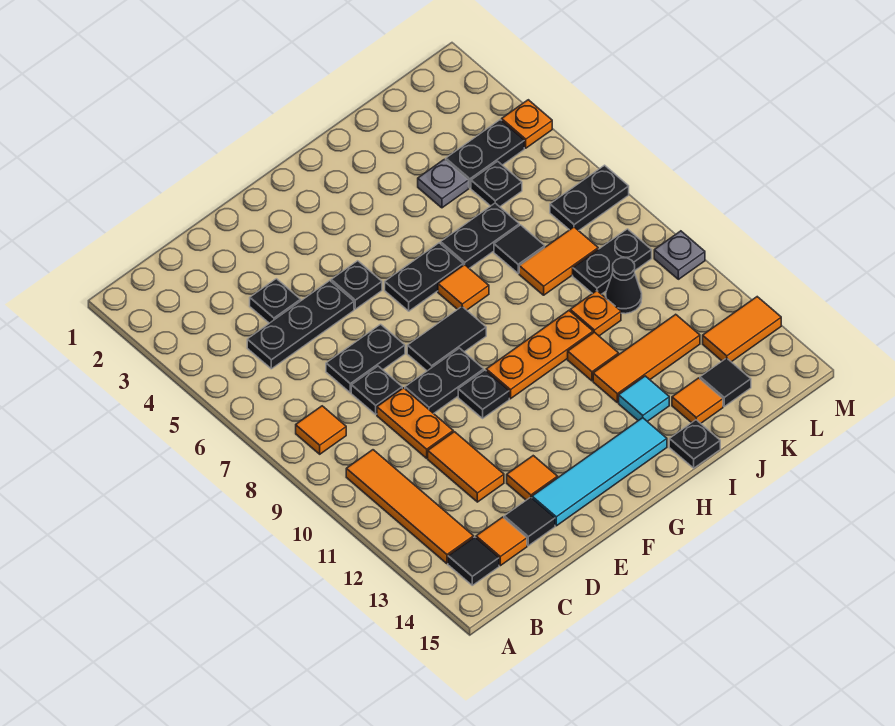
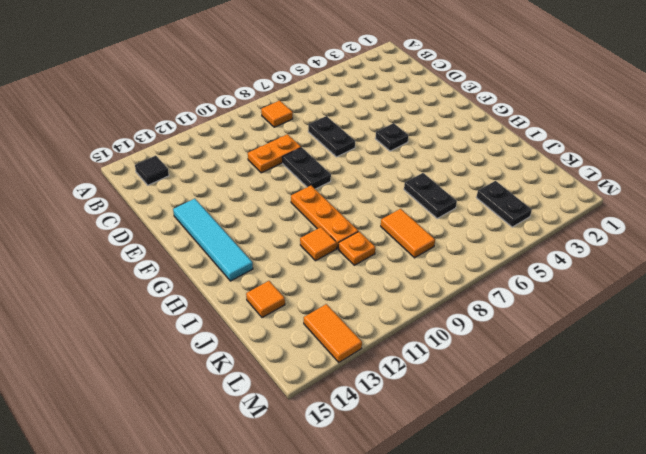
none -> orange tile B10:B13 level 1
none -> black plate C5:E5 level 1
none -> orange tile C14 level 1
none -> black plate D4 level 1

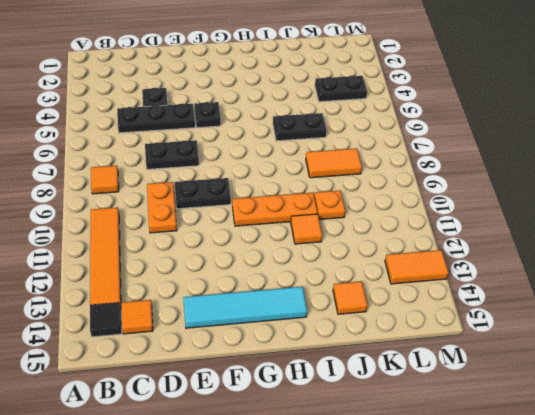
none -> black plate D8 level 1
none -> orange tile D11:D12 level 1
none -> black tile D14 level 1
none -> orange tile E13 level 1

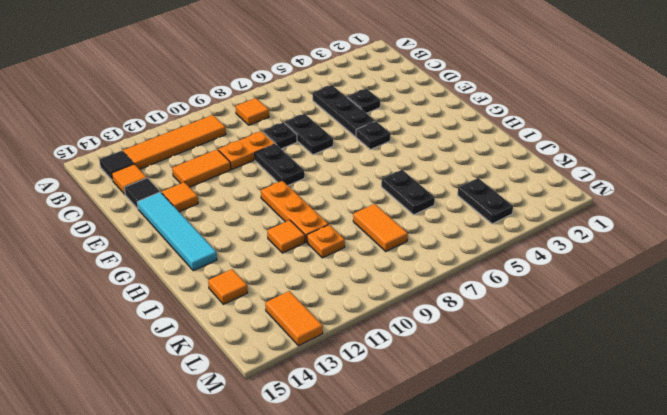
none -> black tile F8:G8 level 1
none -> black plate F10 level 1
none -> black plate G6:H6 level 1
none -> orange tile H7 level 1

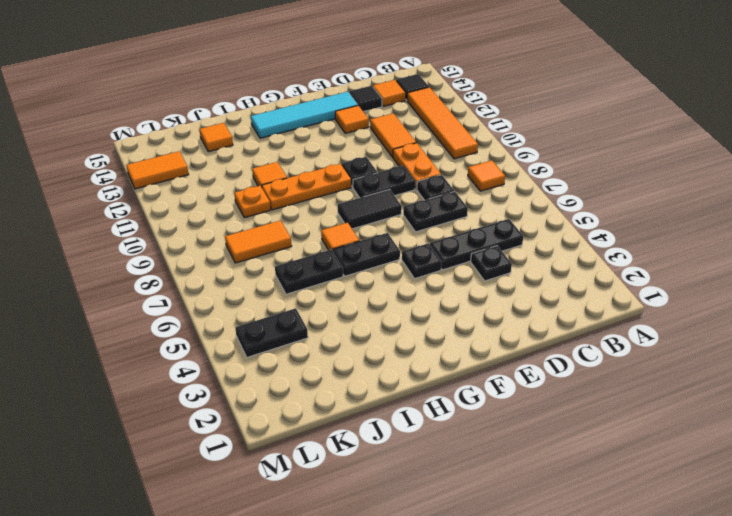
none -> orange tile I12:K12 level 1
none -> cyan tile I13 level 1
none -> black plate I15 level 1
none -> grey plate J4 level 1

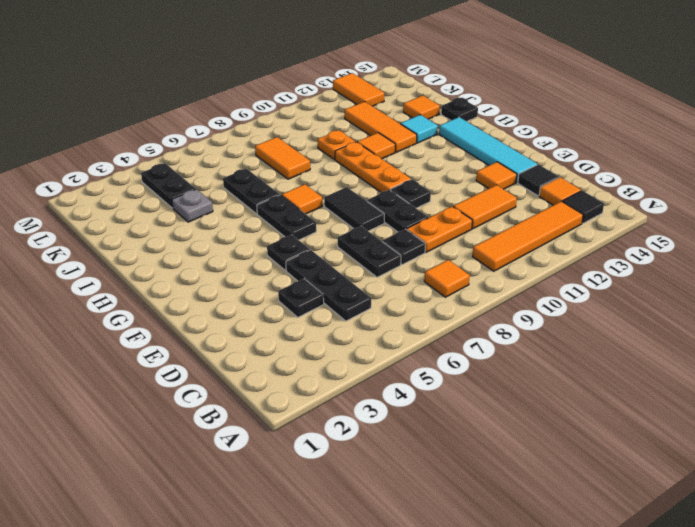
none -> black tile J7 level 1
none -> black plate K5 level 1
none -> black plate K9:L9 level 1
none -> black cone K10 level 1

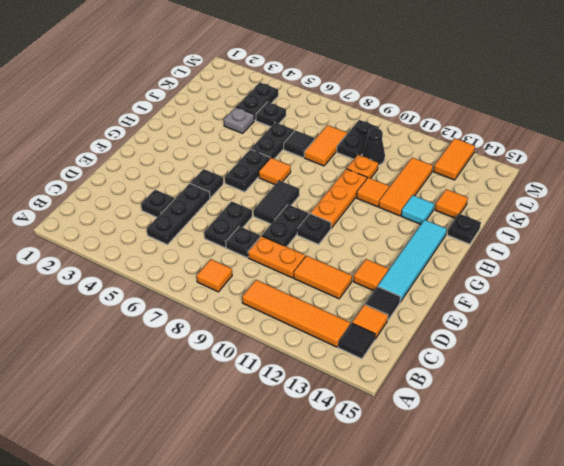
none -> black tile K14 level 1
none -> black plate L7:M7 level 1
none -> orange plate M4 level 1
none -> grey plate M10 level 1

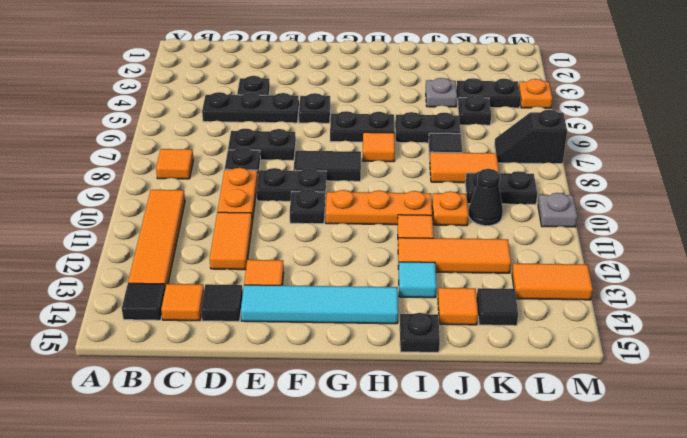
black slope L7:M7 level 1 top M -> black plate L7:M7 level 1

